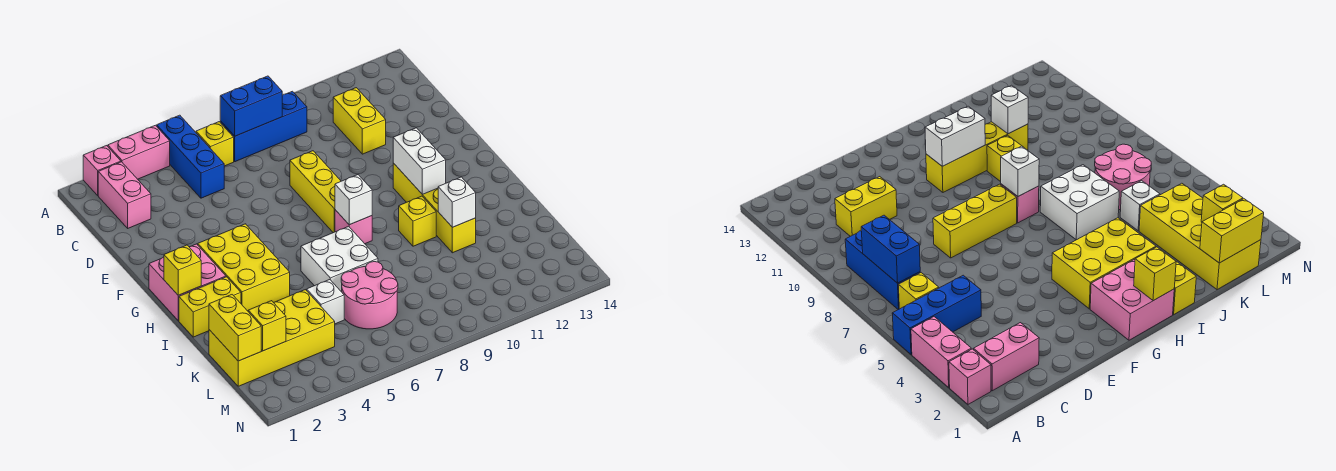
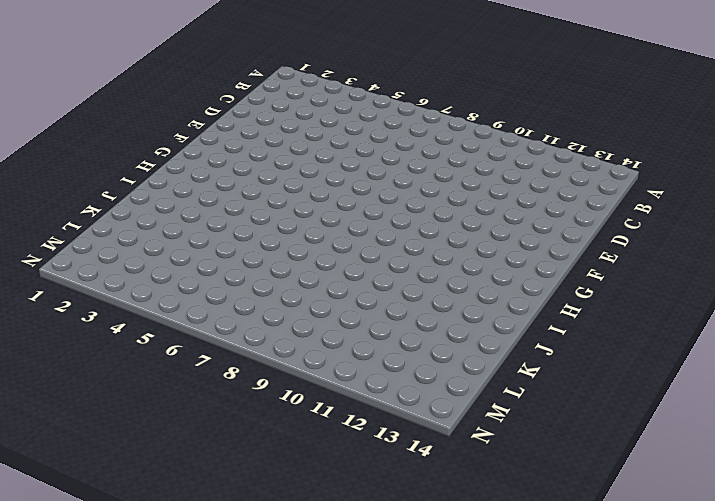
none -> pink brick A2 level 1
none -> pink brick A3:A4 level 1
none -> blue brick A5:C5 level 1

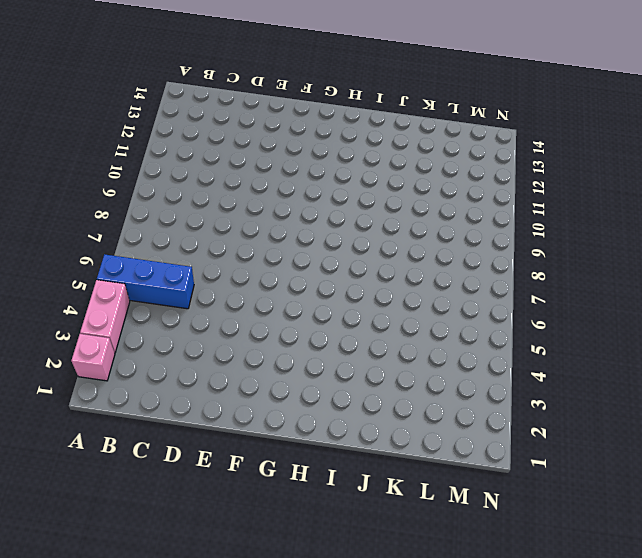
none -> pink brick B2:C2 level 1
none -> yellow brick B6 level 1
none -> blue brick B7:B9 level 1

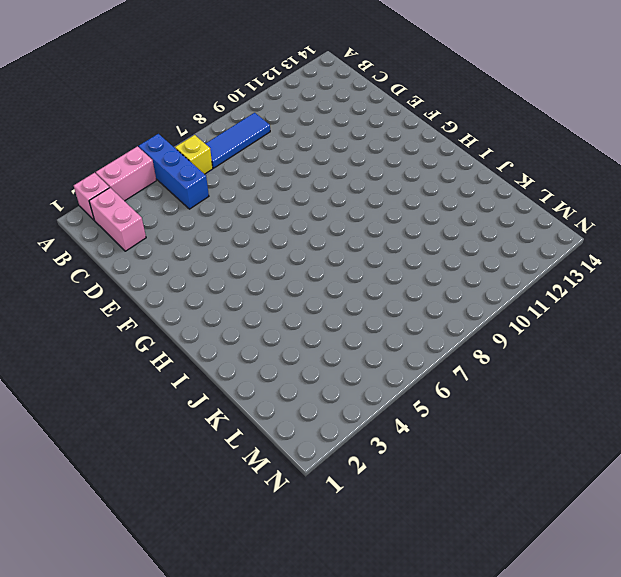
blue tile B7:B9 level 1 -> blue brick B7:B9 level 1
none -> yellow brick C11:D11 level 1
none -> yellow brick E8:G8 level 1
none -> pink brick G1:H2 level 1

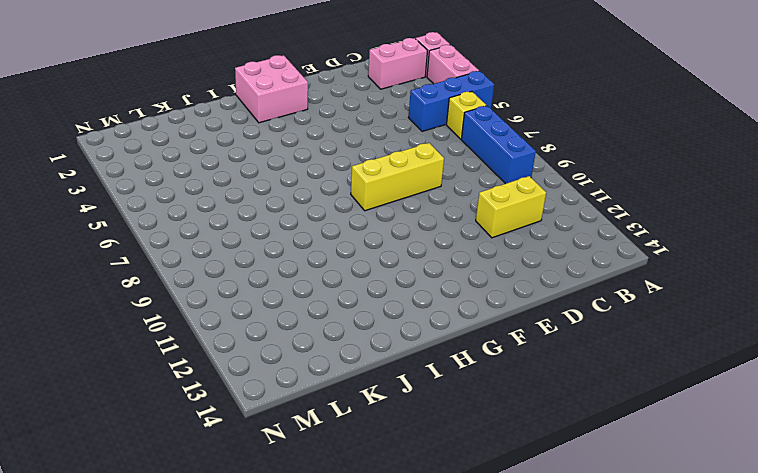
none -> yellow brick G3:I4 level 1
none -> yellow brick G11:J11 level 1
none -> pink brick H8 level 1

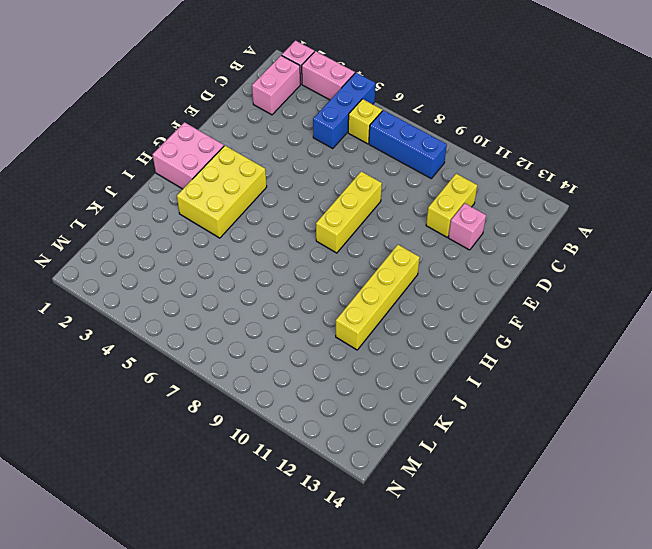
pink brick D12 level 1 -> pink brick H8 level 1
none -> yellow brick I1:I2 level 1
none -> white brick I6:J7 level 1
none -> yellow brick I10 level 1

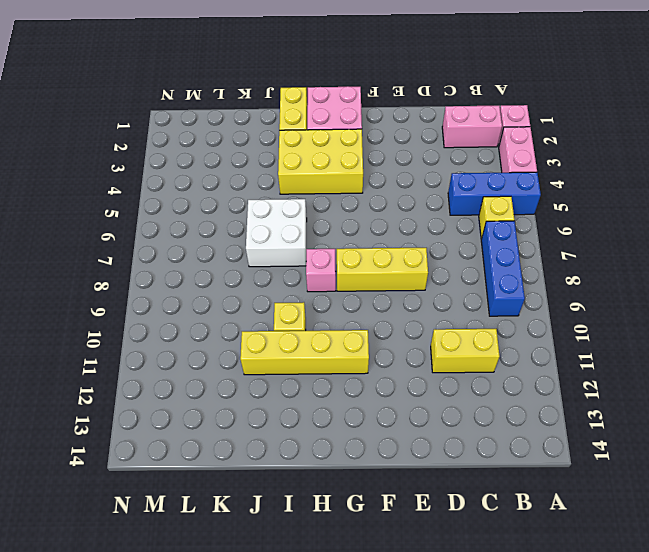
none -> yellow brick K1:L4 level 1
none -> white brick K5 level 1
none -> pink round brick K6:L7 level 1

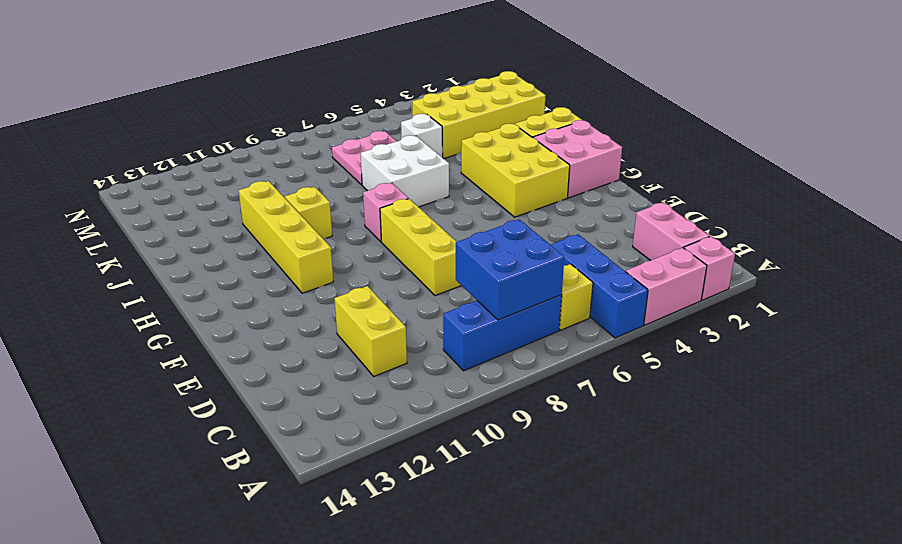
blue brick B7:C8 level 2 -> blue brick B7:B8 level 2
pink plate K6:L7 level 1 -> pink round brick K6:L7 level 1
none -> white brick G11:H11 level 2
none -> yellow brick H1 level 2
none -> white brick H8 level 2

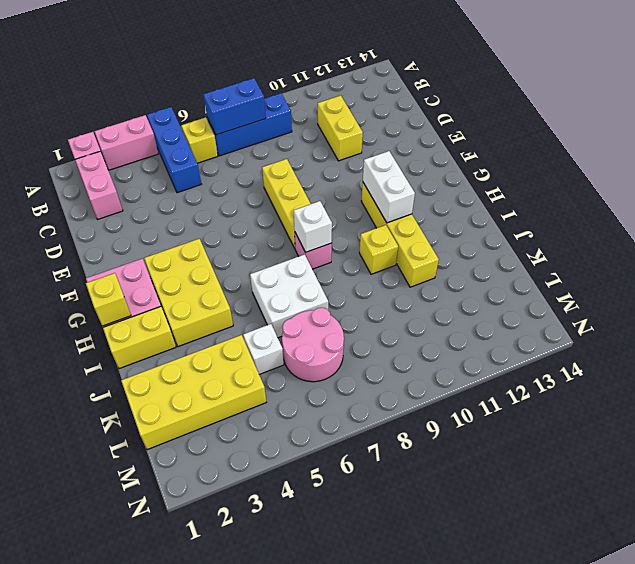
none -> white brick J11 level 2
none -> yellow brick K1:L1 level 2
none -> yellow brick L2 level 2

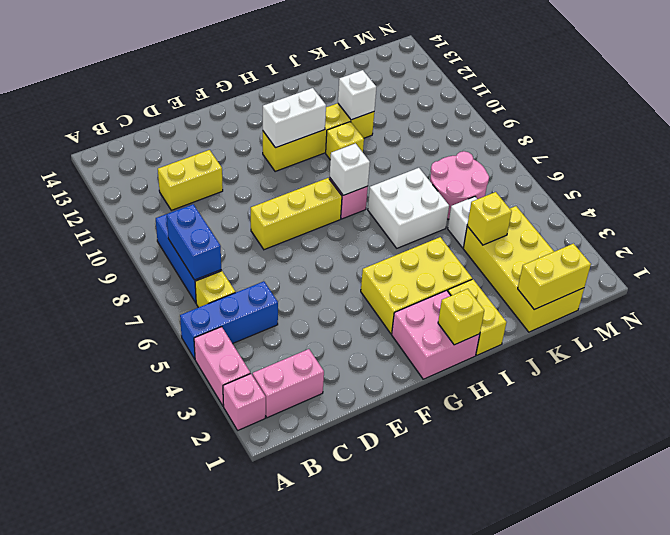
yellow brick K4 level 2 -> yellow brick L2 level 2

